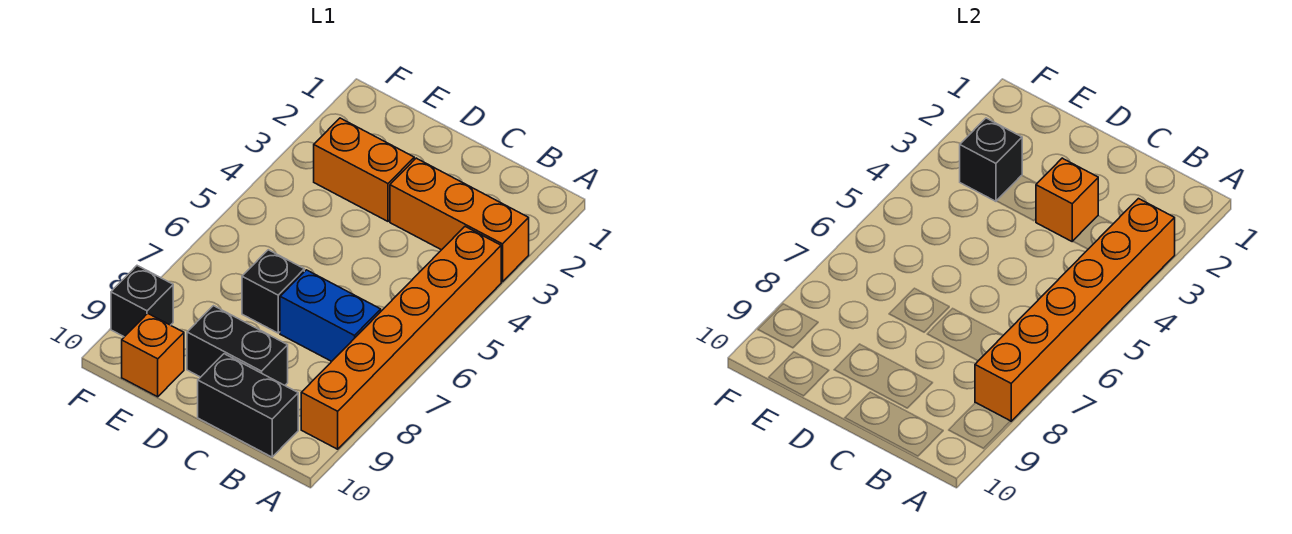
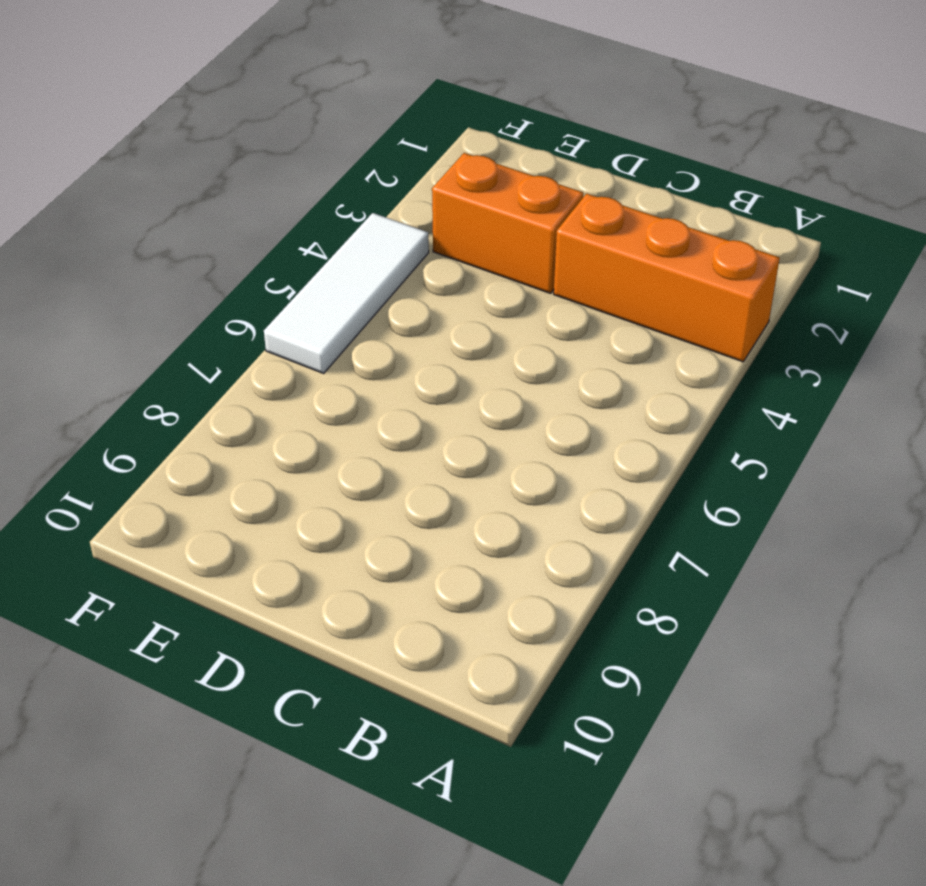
white tile F4:F6 level 1 -> none
none -> orange brick A4:A9 level 1
none -> blue brick B7:C7 level 1
none -> black brick B10:C10 level 1

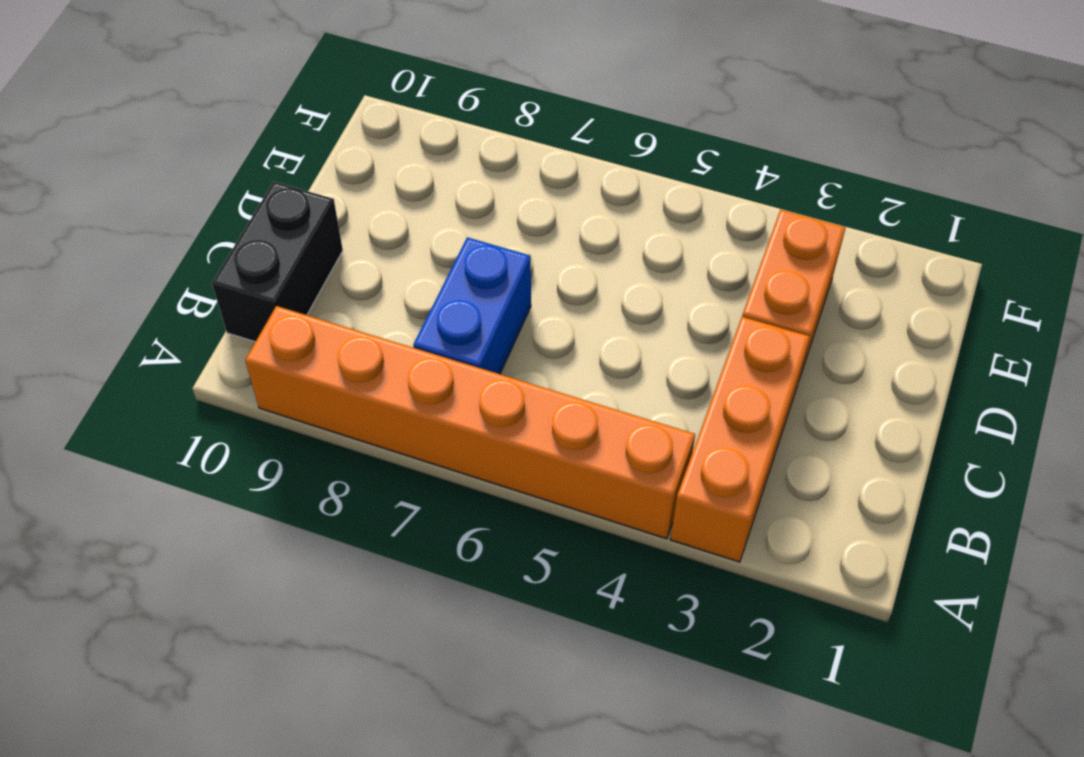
none -> black brick C9:D9 level 1
none -> black brick D7 level 1
none -> orange brick E10 level 1

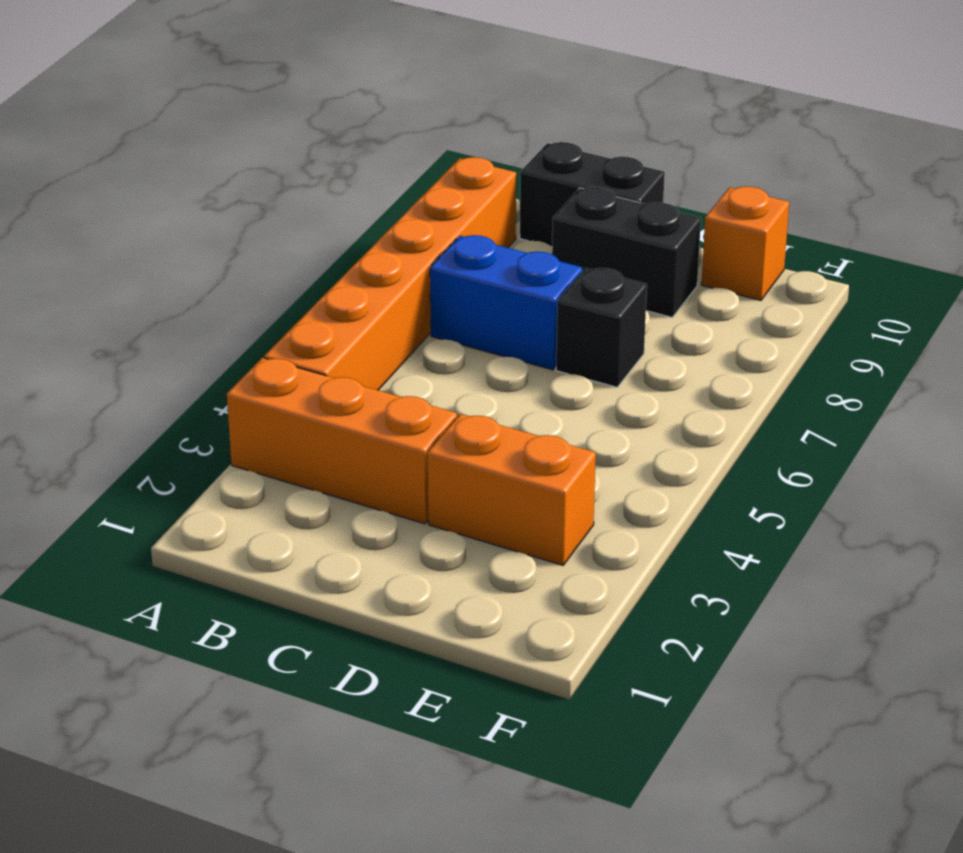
none -> black brick F9 level 1
none -> orange brick A3:A8 level 2
none -> orange brick C3 level 2

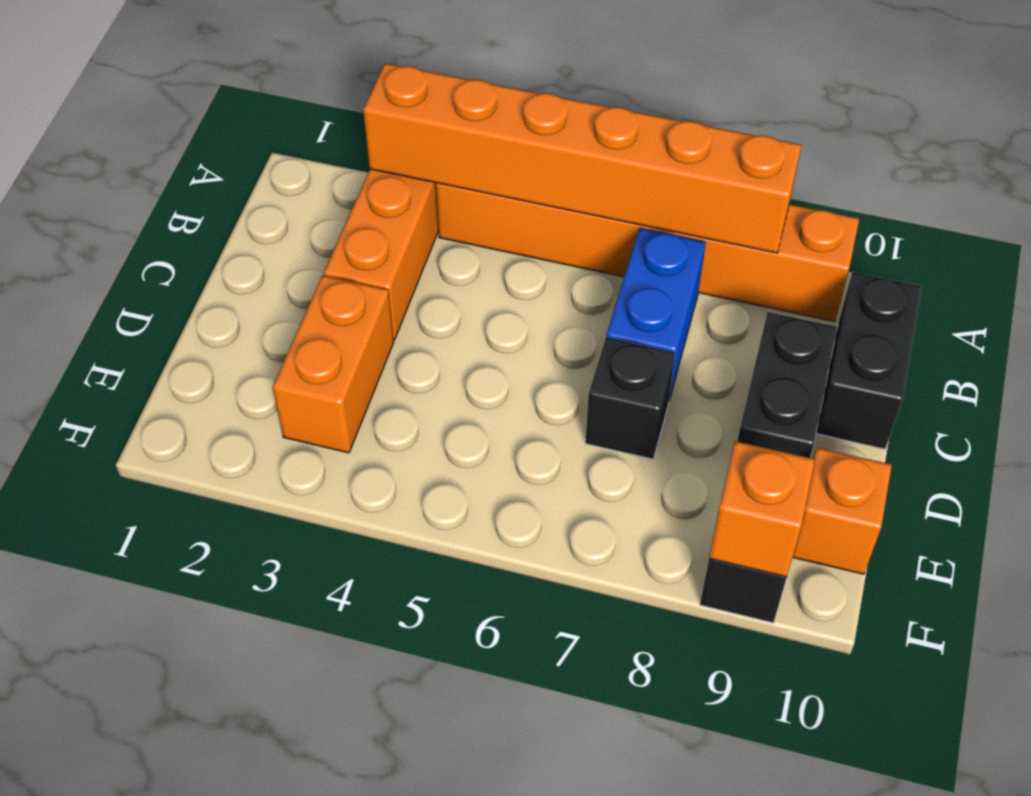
orange brick F9 level 2 -> orange brick C3 level 2
none -> black brick E3 level 2

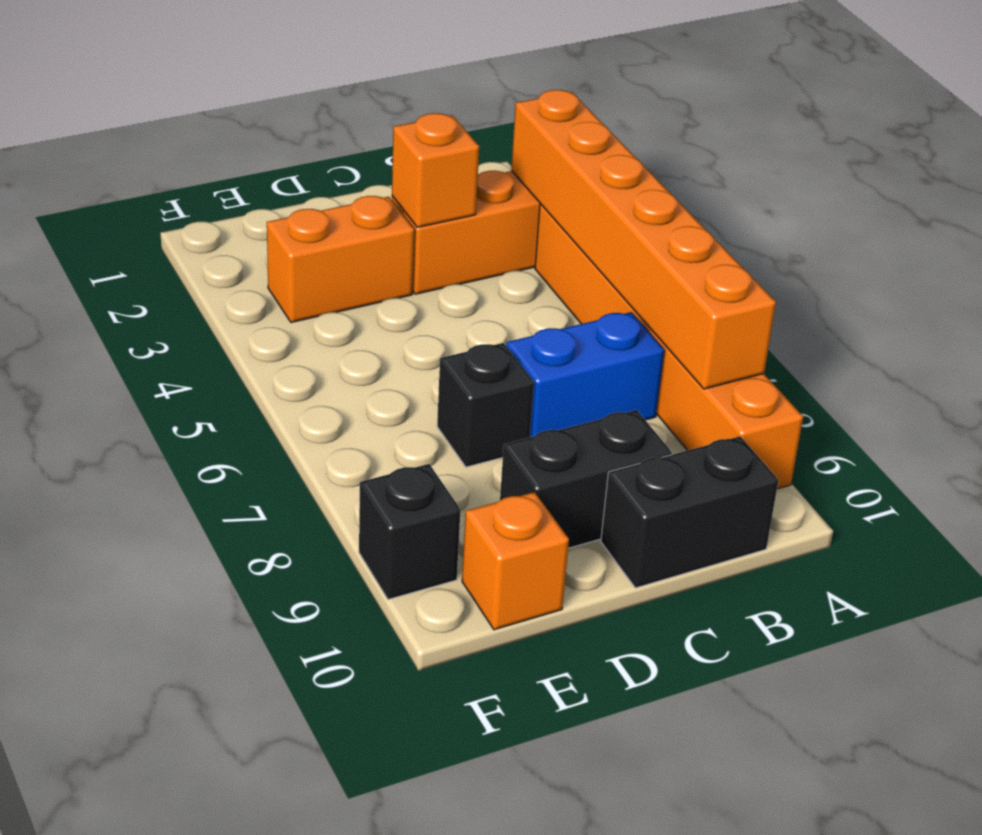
none -> black brick E3 level 2

